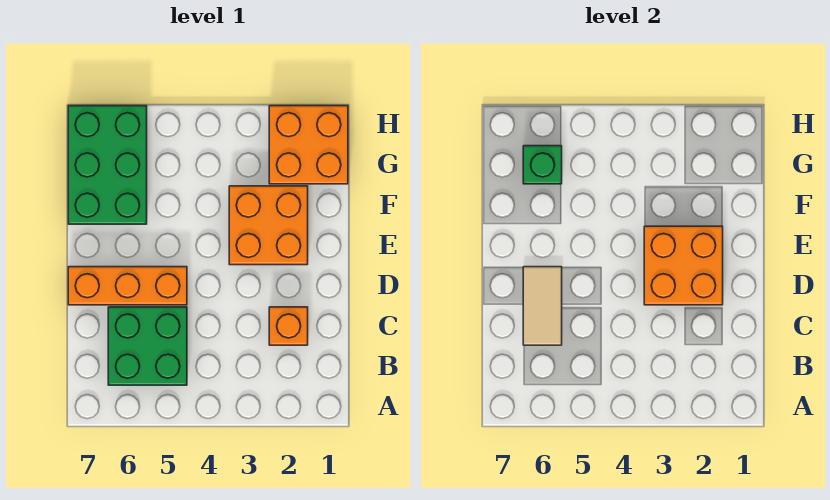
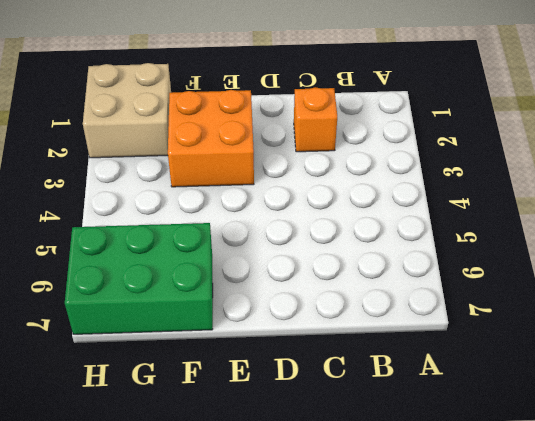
tan brick G1:H2 level 1 -> orange brick G1:H2 level 1
none -> green brick B5:C6 level 1
none -> orange brick D5:D7 level 1

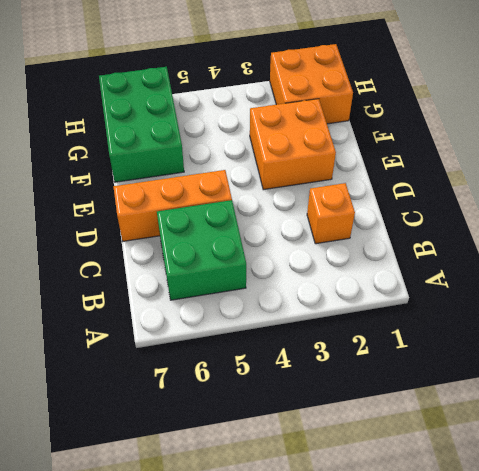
none -> tan tile C6:D6 level 2
none -> orange brick D2:E3 level 2

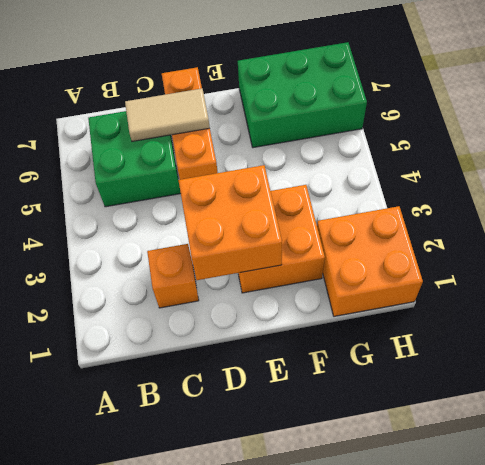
none -> green brick G6 level 2

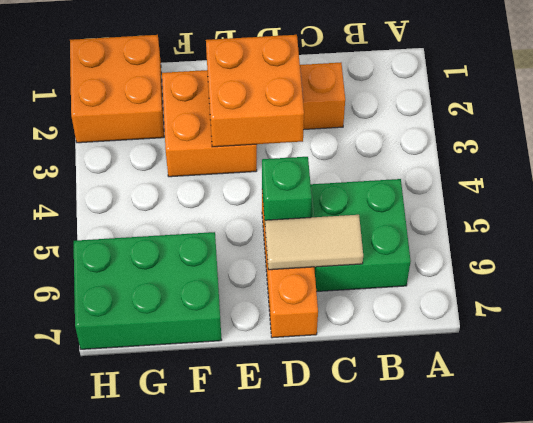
green brick D5 level 2 -> green brick G6 level 2

